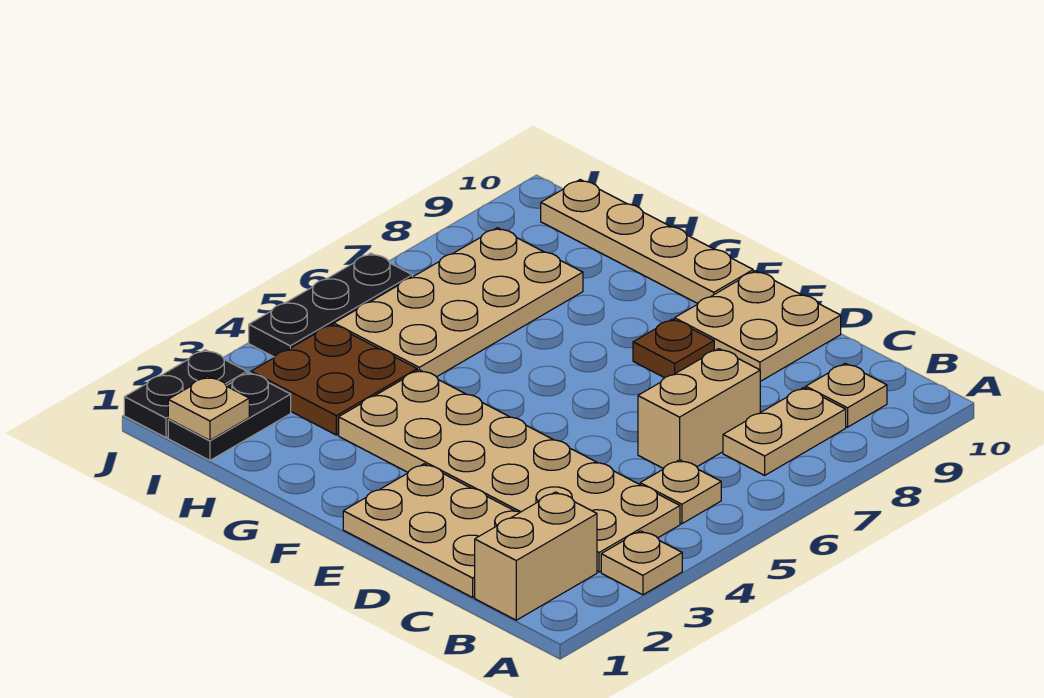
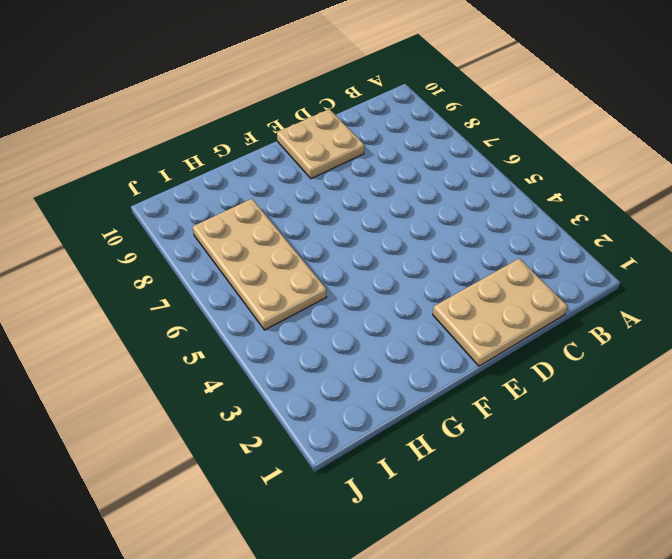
none -> tan plate A3 level 1
none -> tan brick B1:B2 level 1
none -> tan plate B3:G4 level 1

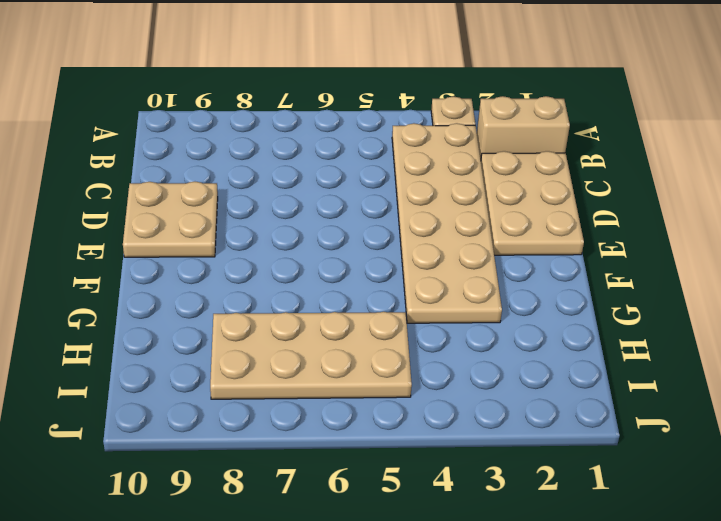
none -> tan plate B5 level 1
none -> tan plate B7:B8 level 1
none -> tan plate B9 level 1

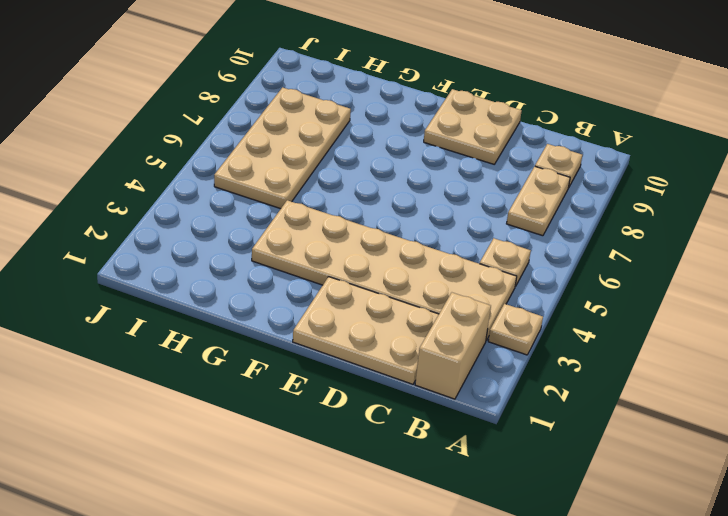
none -> tan brick C6:C7 level 1
none -> brown plate E8 level 1
none -> tan plate F10:I10 level 1

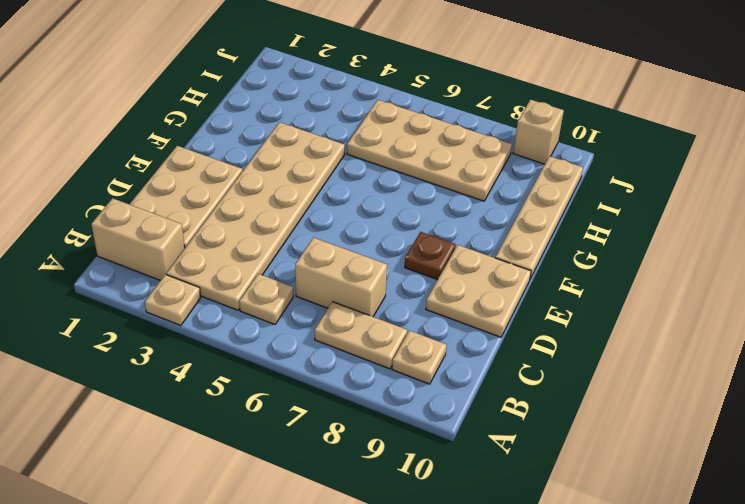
tan brick J9 level 1 -> none
none -> brown plate H3:I4 level 1
none -> black plate I1:I2 level 1
none -> black plate J1:J2 level 1

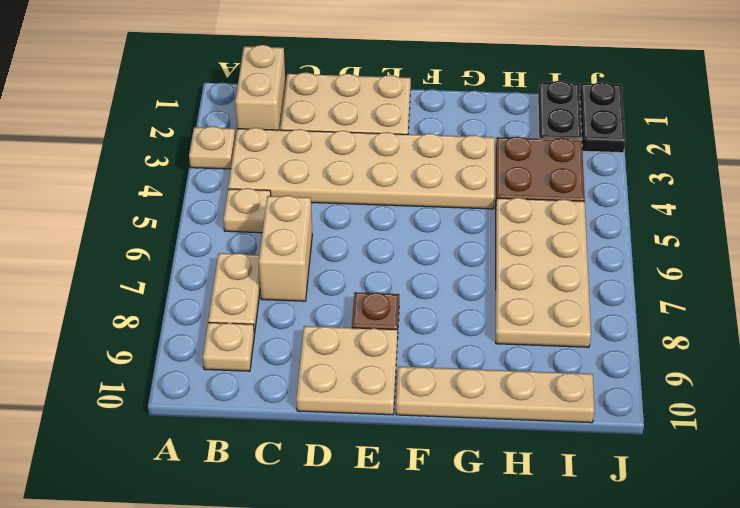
none -> black plate J4:J6 level 1
none -> tan plate I1 level 2

